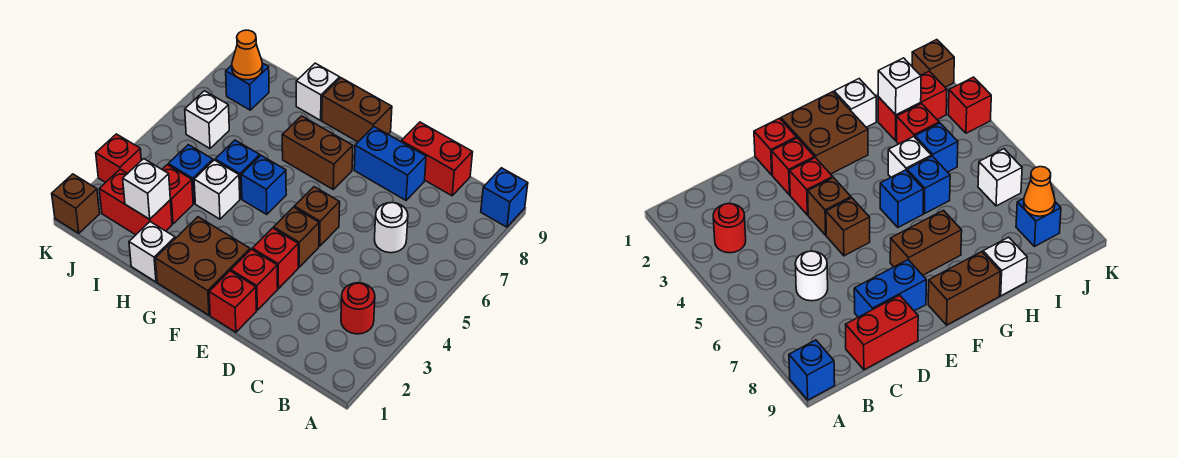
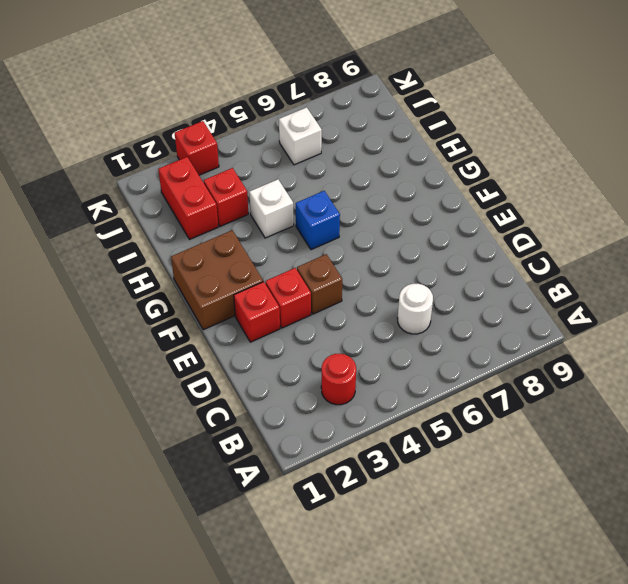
none -> blue brick A9 level 1
none -> red brick C9:D9 level 1
none -> blue brick D8:E8 level 1

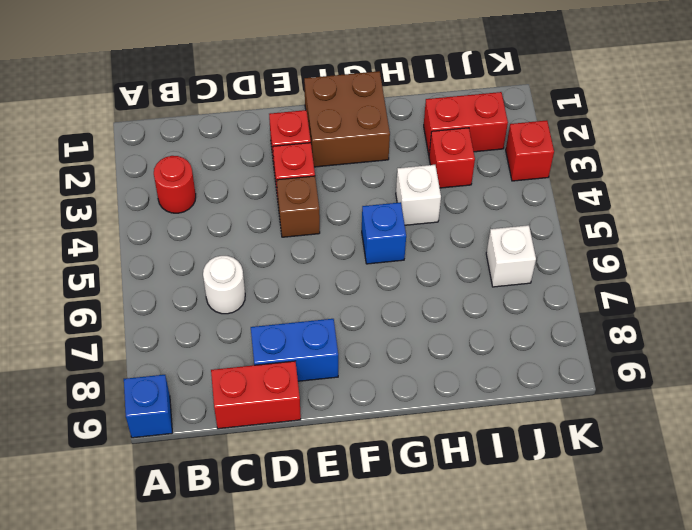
none -> red brick E1 level 1
none -> brown brick E5 level 1
none -> brown brick F7:G7 level 1

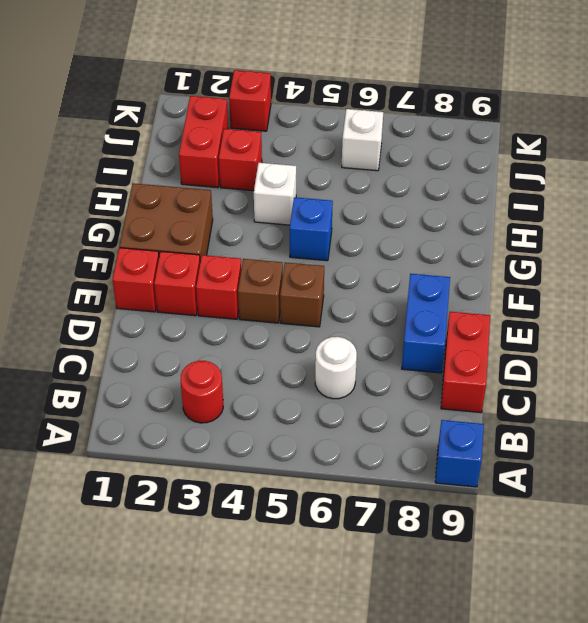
none -> brown brick F7:G7 level 1
none -> brown brick F9:G9 level 1
none -> white brick H1 level 1

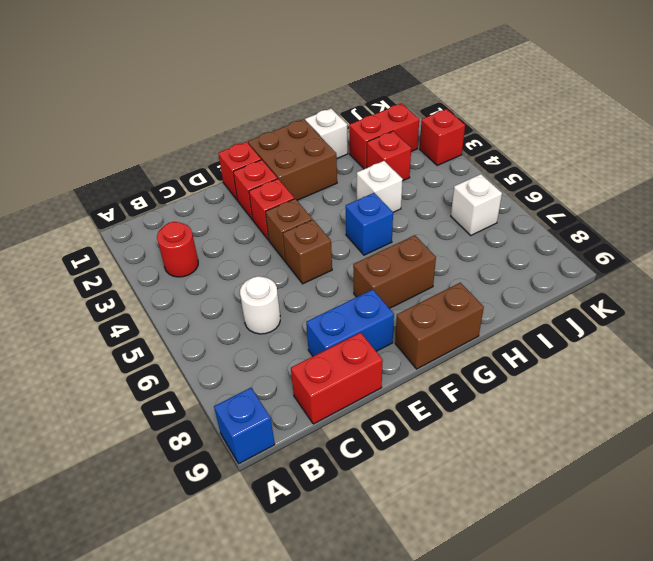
none -> blue brick H5 level 1
none -> white brick H9 level 1
none -> blue brick I4 level 1

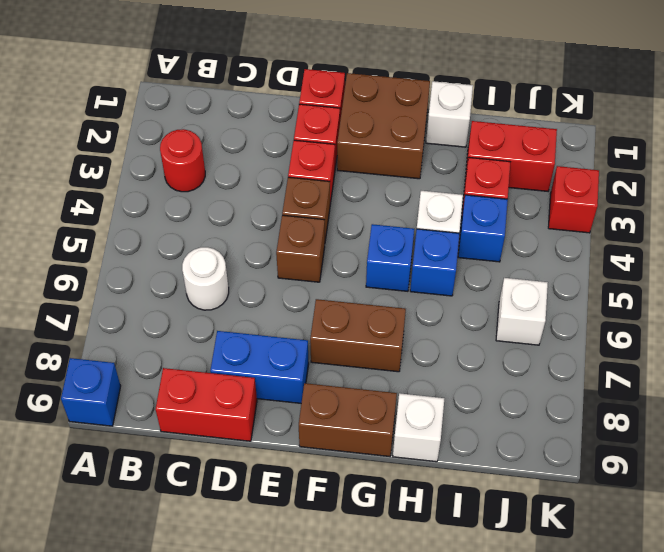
none -> blue brick J8 level 1
none -> brown brick K1 level 1
none -> white brick I2 level 2

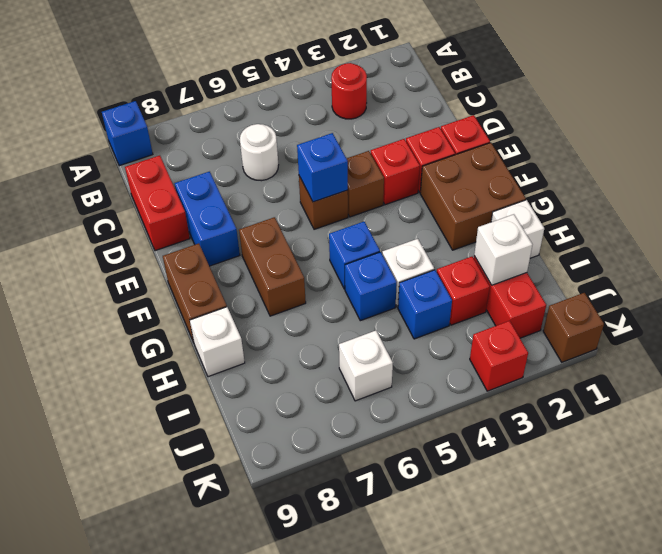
blue brick E5 level 2 -> blue brick J8 level 1
none -> orange cone J8 level 2

